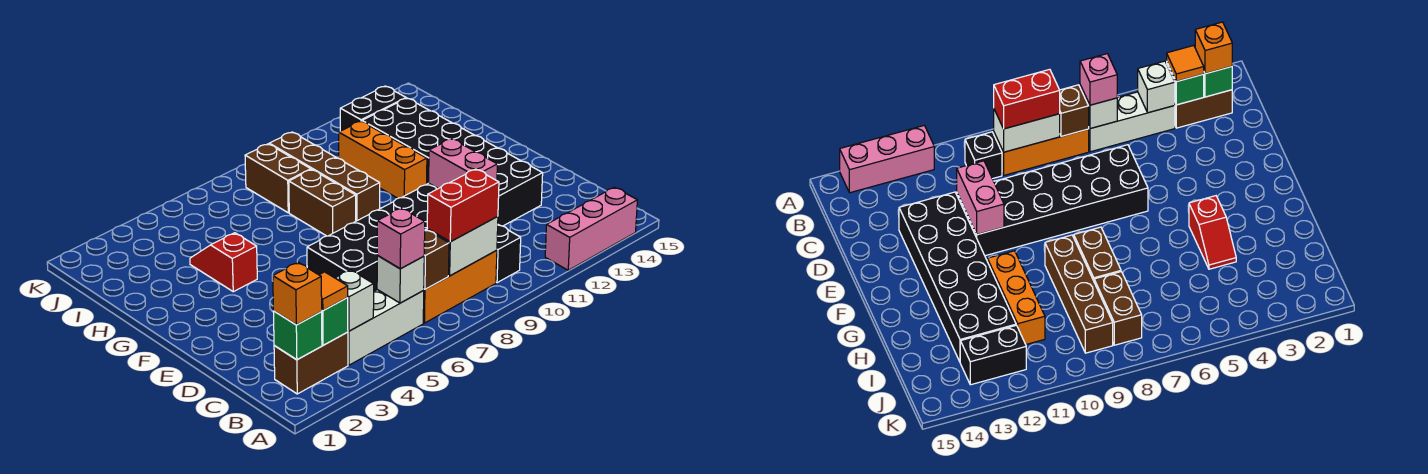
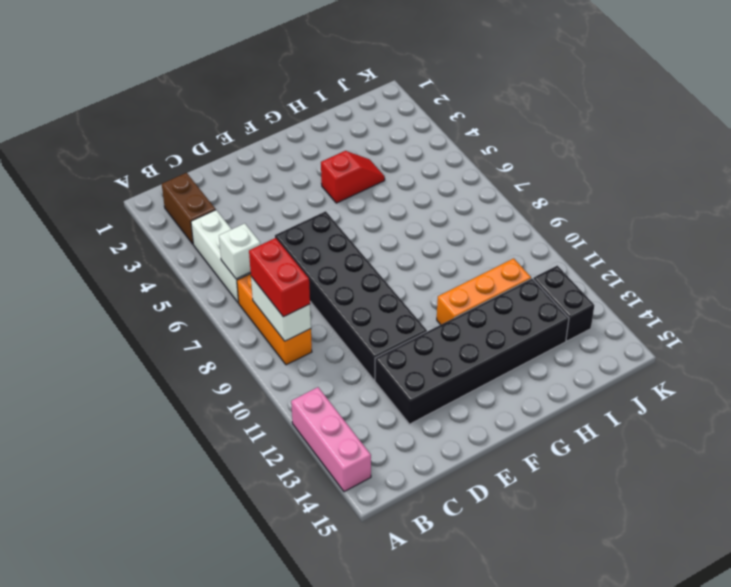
none -> black brick B10 level 1
none -> brown brick G8:H8 level 1
none -> brown brick G9:J9 level 1

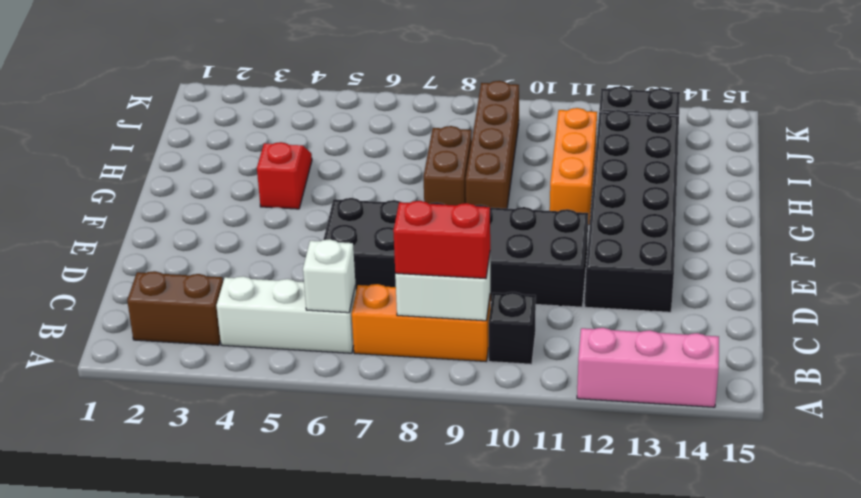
none -> brown brick I8:J8 level 1
none -> green brick B2 level 2
none -> green brick B3 level 2

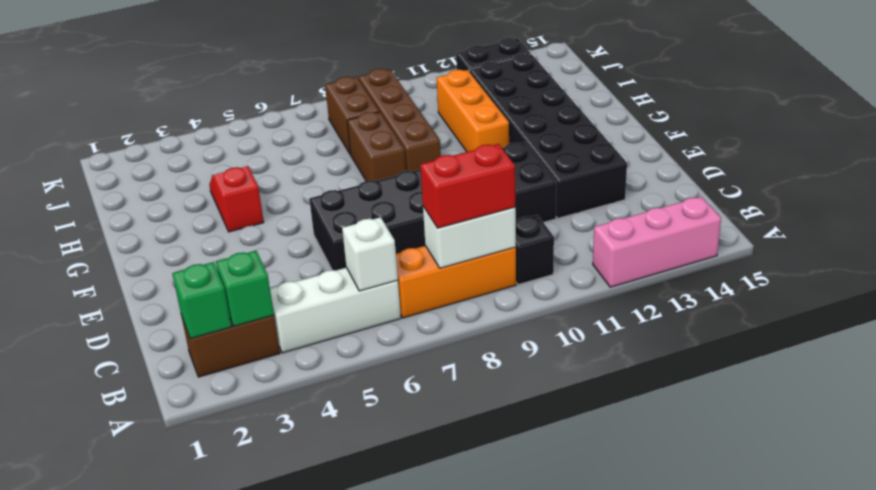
none -> white brick B4 level 2
none -> brown brick B7 level 2
none -> pink brick D11:E11 level 2

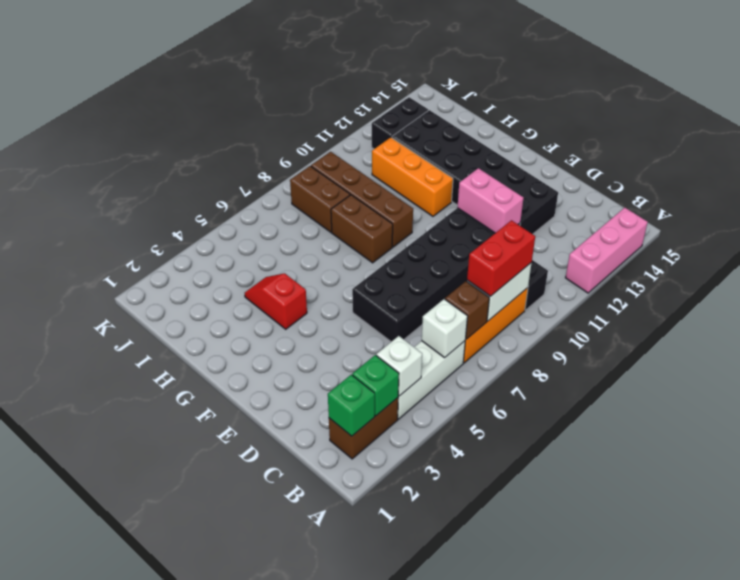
none -> orange brick B2 level 3
none -> orange tile B3 level 3
none -> pink brick B6 level 3

